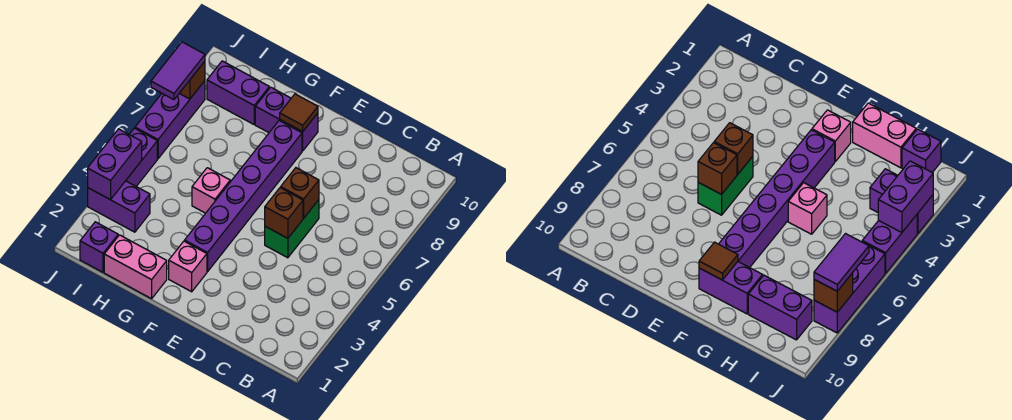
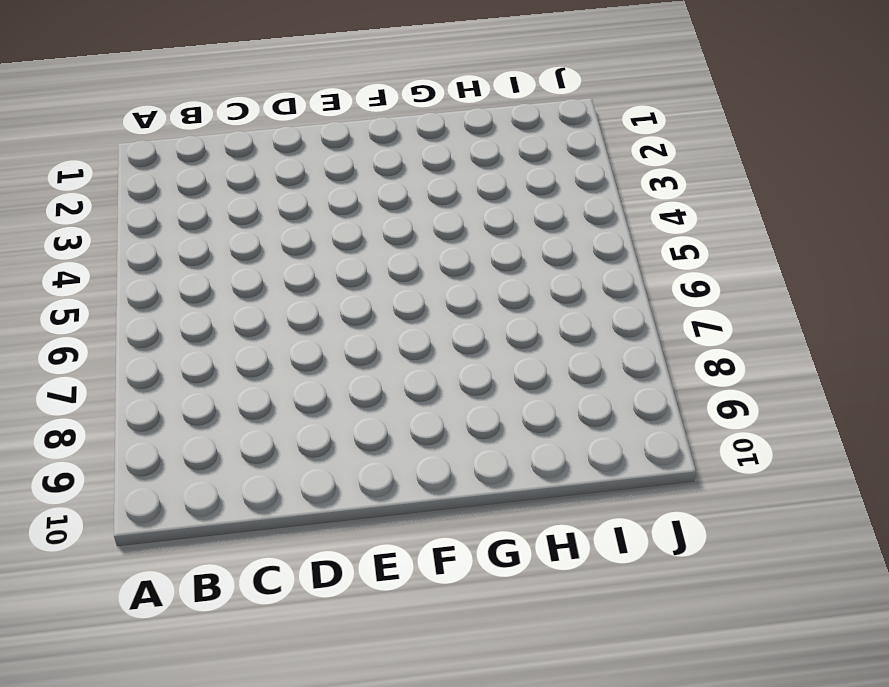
none -> green brick D5:D6 level 1
none -> pink brick F2 level 1
none -> purple brick F3:F8 level 1

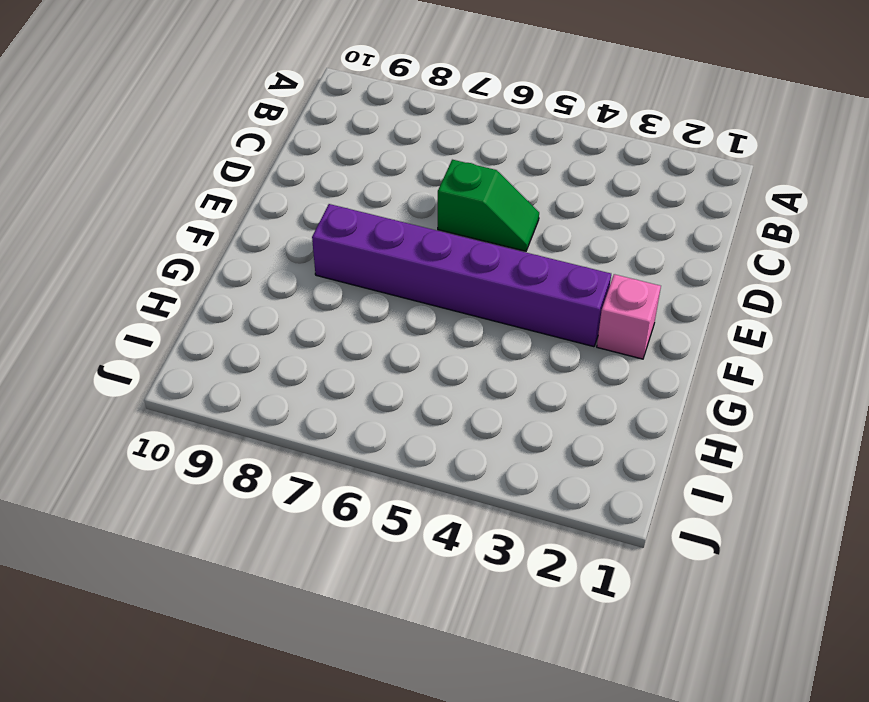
green slope D5:D6 level 1 top 6 -> green brick D5:D6 level 1
none -> purple brick F9:G9 level 1
none -> pink brick G1:H1 level 1
none -> pink brick G5 level 1

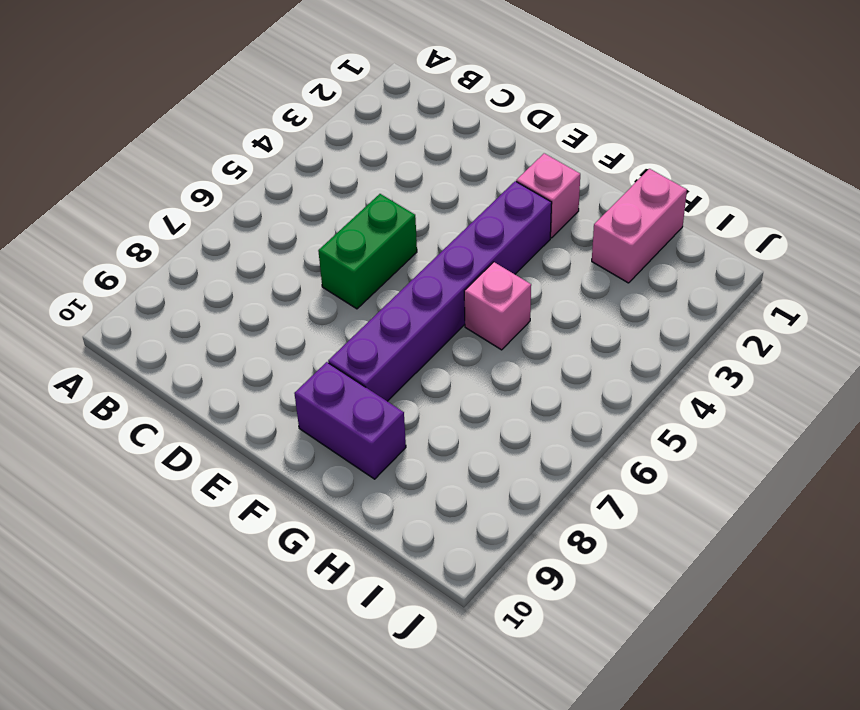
pink brick H1:H2 level 1 -> pink brick G1:H1 level 1
none -> purple brick H9:I9 level 1
none -> purple brick I1 level 1
none -> purple brick I3:J3 level 1

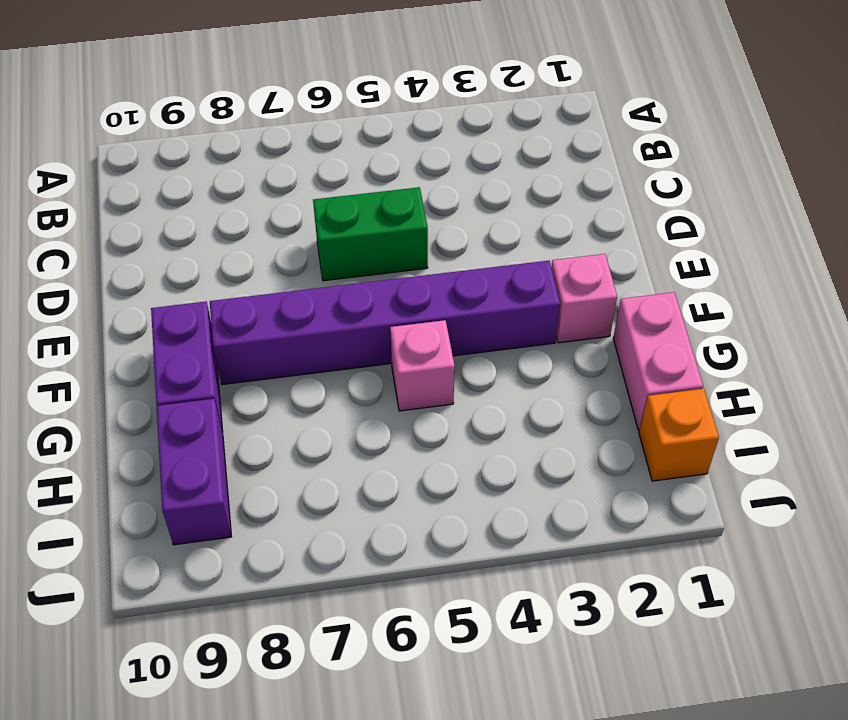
orange brick I1 level 1 -> purple brick I1 level 1
none -> purple brick I3:J3 level 1
none -> purple brick J4:J5 level 1
none -> purple brick J6:J8 level 1

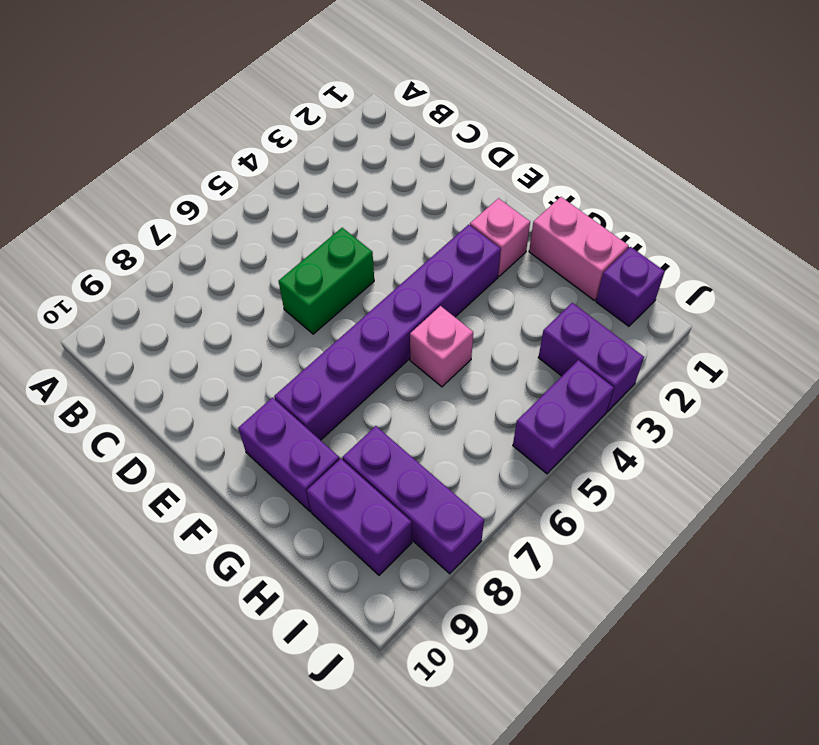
purple brick H8:J8 level 1 -> purple brick J6:J8 level 1
none -> brown brick D5 level 2
none -> brown brick D6 level 2
none -> brown tile F9 level 2

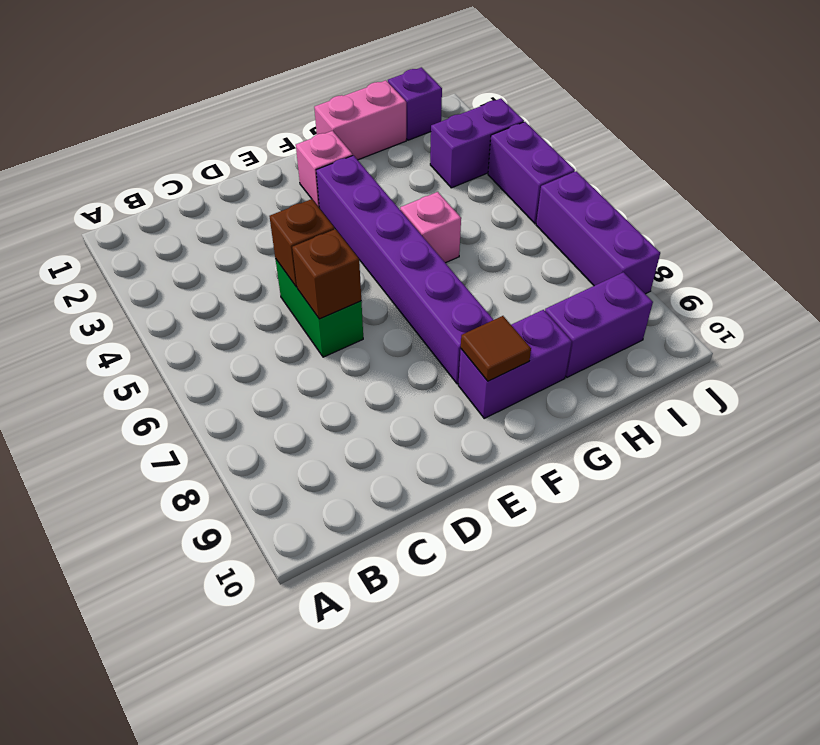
none -> purple brick J3:J4 level 2
none -> brown brick J8 level 2
none -> purple tile J7:J8 level 3

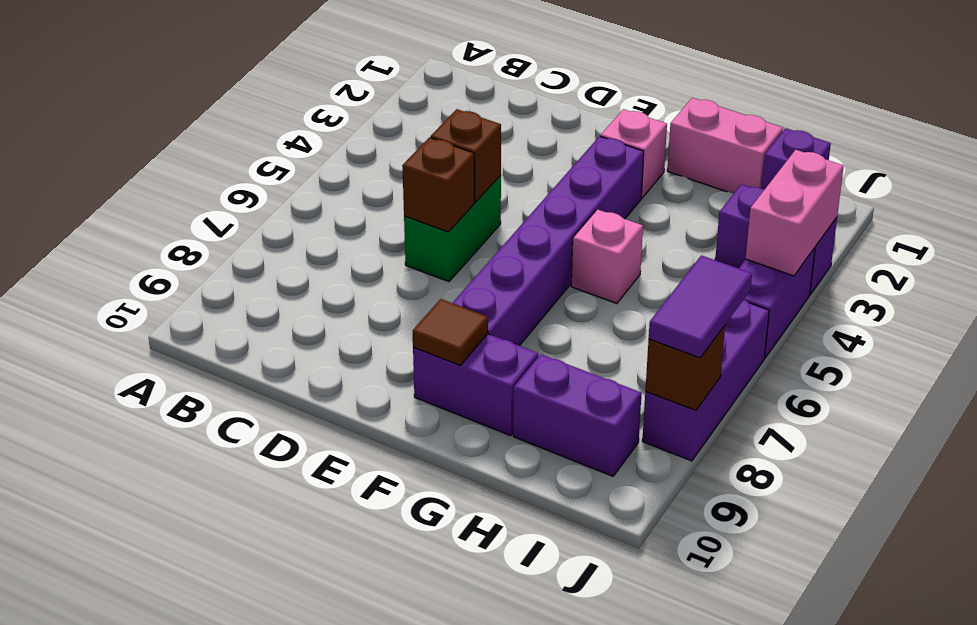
pink brick J3:J4 level 2 -> purple brick J3:J4 level 2

